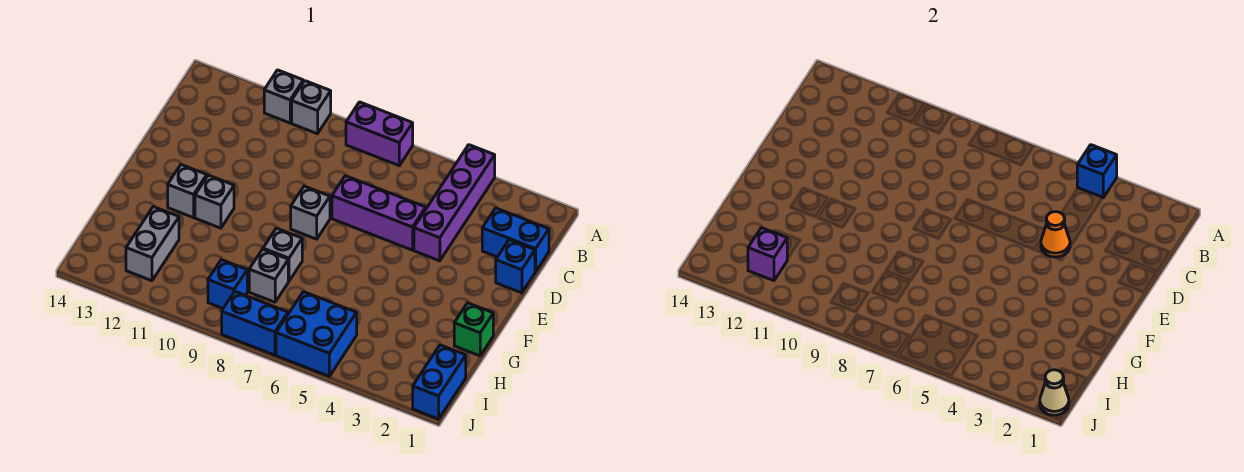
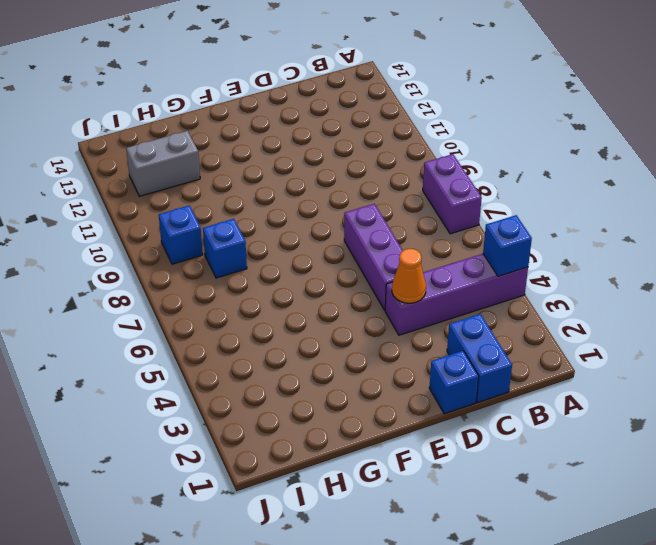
blue brick H8 level 1 -> grey brick H8 level 1
none -> grey brick A10 level 1
none -> grey brick A11 level 1
none -> grey brick E8 level 1

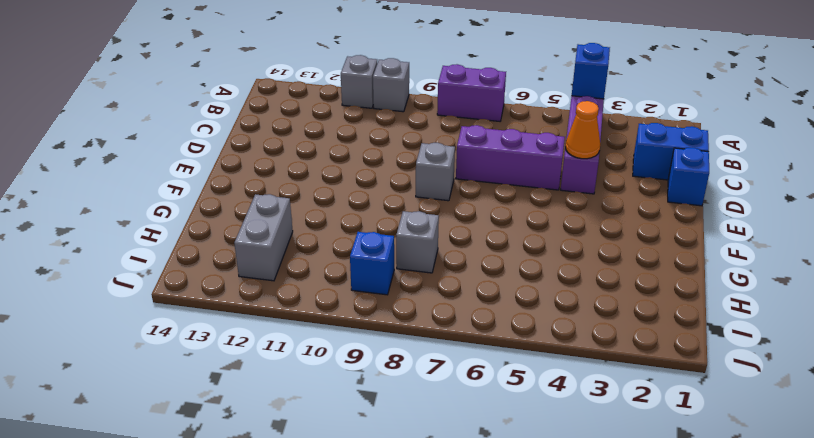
none -> grey brick F11 level 1
none -> grey brick F12 level 1
none -> green brick G1 level 1

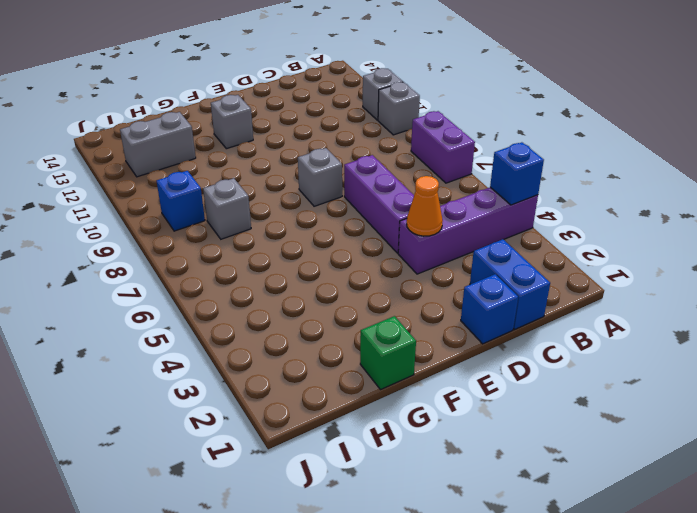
none -> grey brick F11 level 1
none -> grey brick G8 level 1
none -> blue brick I1:J1 level 1

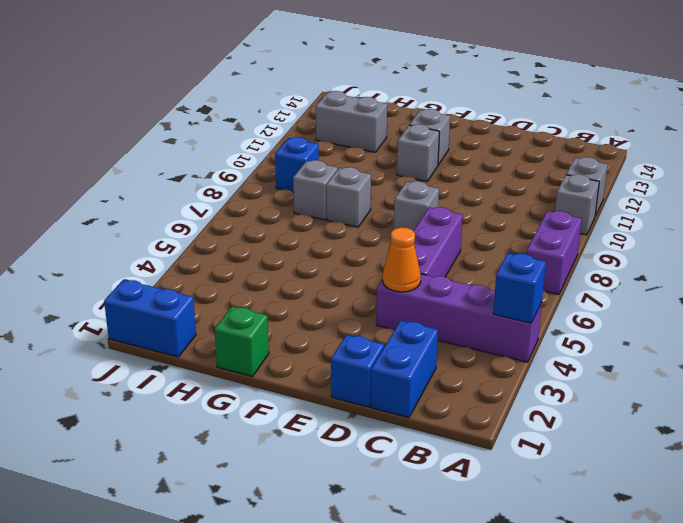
none -> blue brick I5:J6 level 1
none -> blue brick J7:J8 level 1
none -> purple brick I12 level 2

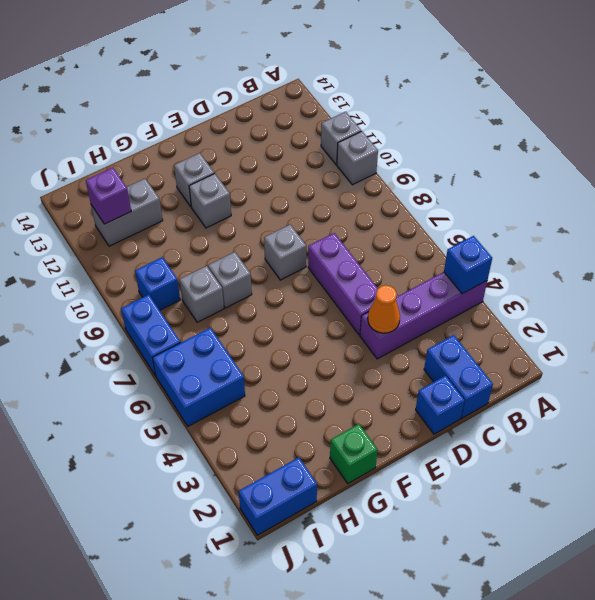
none -> purple brick A7:A8 level 1
none -> tan cone J1 level 2

